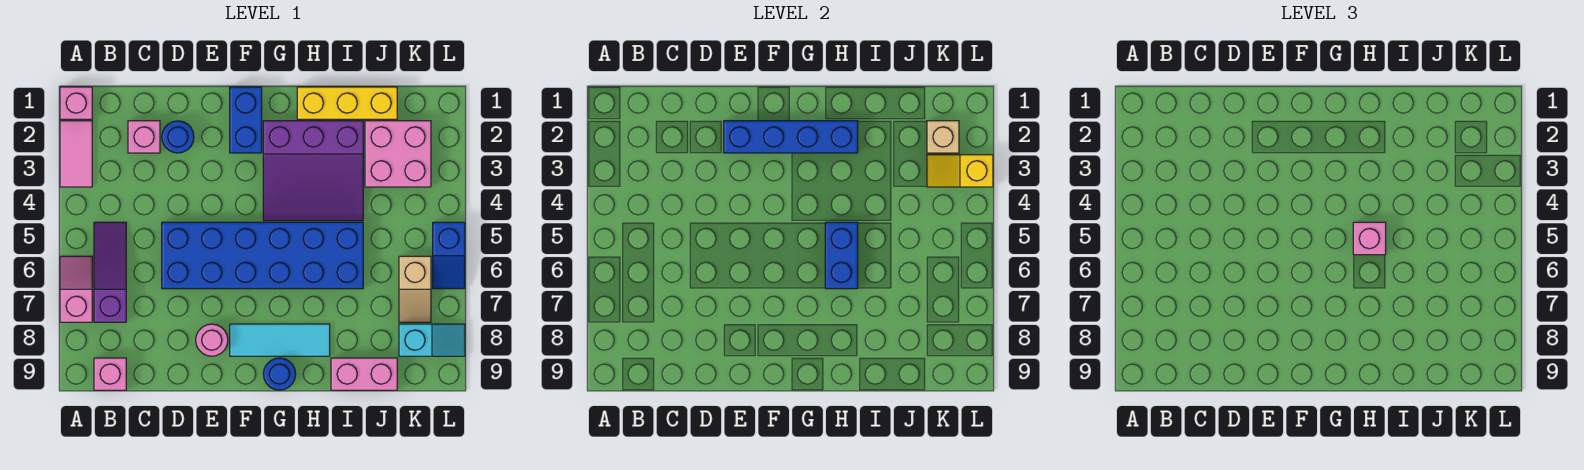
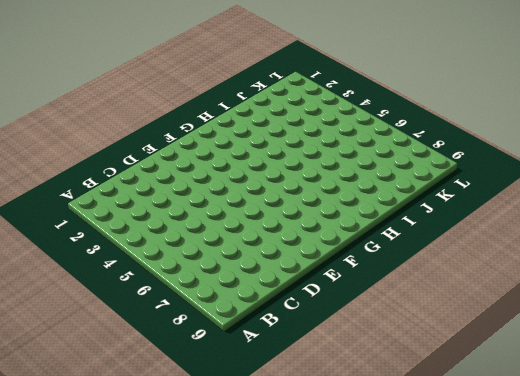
none -> pink brick A1 level 1
none -> pink tile A2:A3 level 1
none -> pink slope A6:A7 level 1 top 7

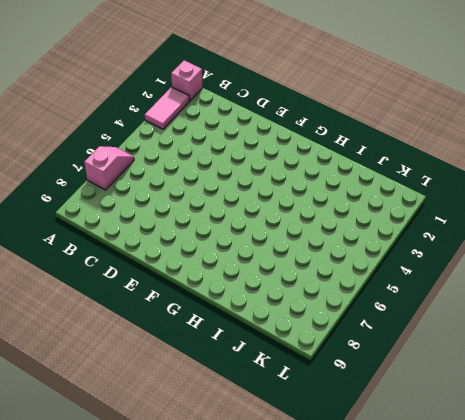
none -> purple slope B5:B7 level 1 top 7
none -> pink brick B9 level 1
none -> pink brick C2 level 1

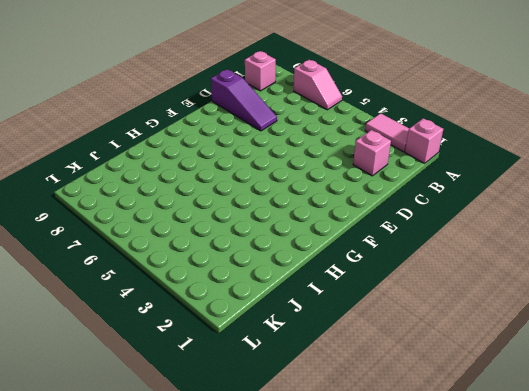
purple slope D7:D9 level 1 top 9 -> purple slope B5:B7 level 1 top 7
none -> blue round brick D2 level 1
none -> blue brick D5:I6 level 1
none -> pink round brick E8 level 1

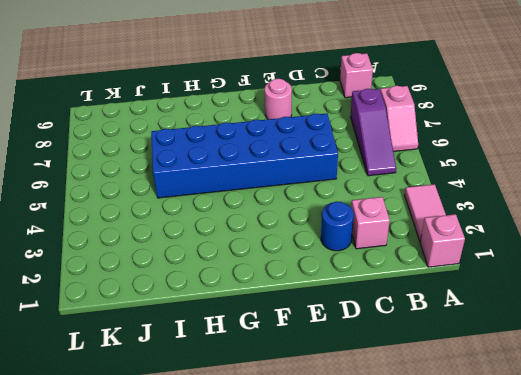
none -> blue brick F1:F2 level 1
none -> cyan tile F8:H8 level 1
none -> purple slope G2:I4 level 1 top 2

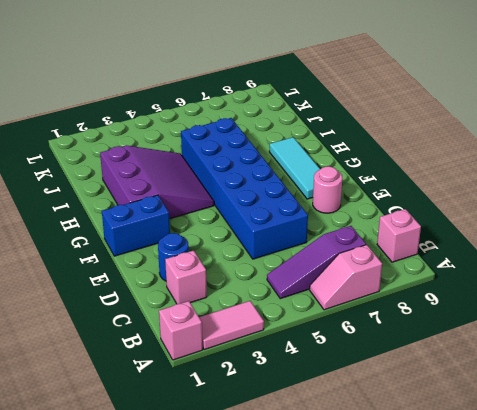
none -> blue round brick G9 level 1
none -> yellow brick H1:J1 level 1
none -> pink brick I9:J9 level 1

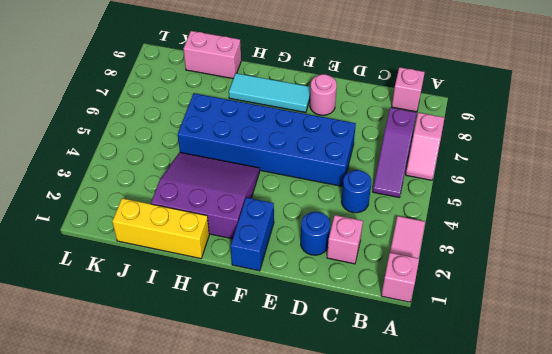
blue round brick C4 level 1 -> blue round brick G9 level 1
none -> pink brick J2:K3 level 1
none -> tan slope K6:K7 level 1 top 6
none -> cyan slope K8:L8 level 1 top K

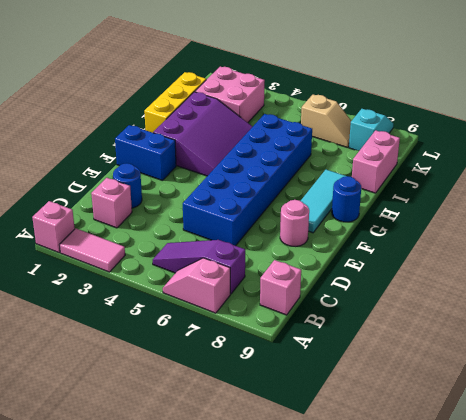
none -> blue slope L5:L6 level 1 top 5
none -> blue brick E2:H2 level 2
none -> blue brick H5:H6 level 2

